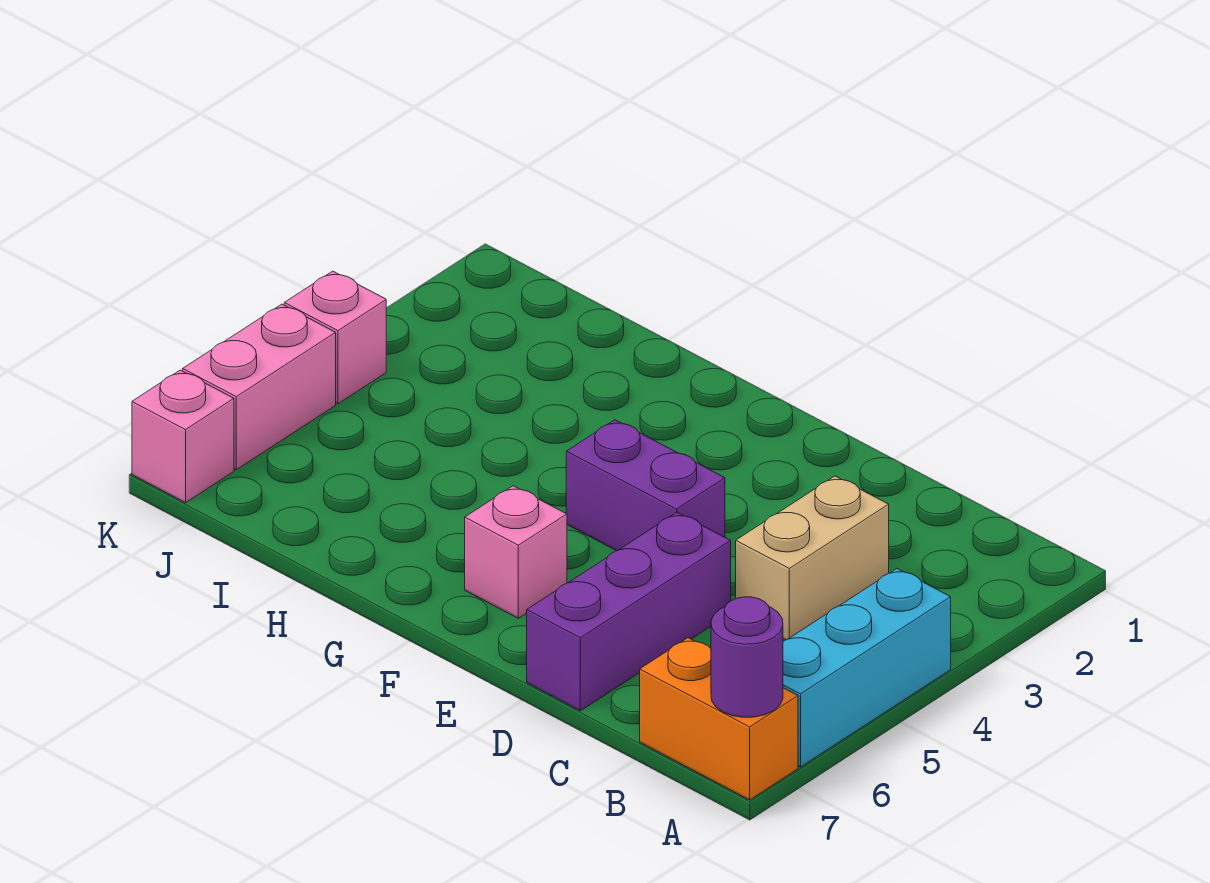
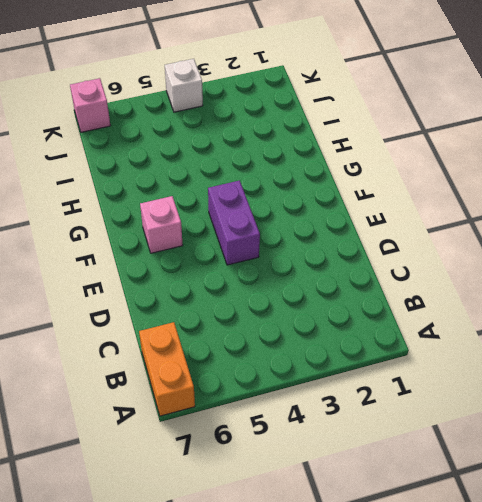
white brick K4 level 1 -> pink brick K4 level 1
none -> cyan brick A4:A6 level 1
none -> tan brick C3:C4 level 1

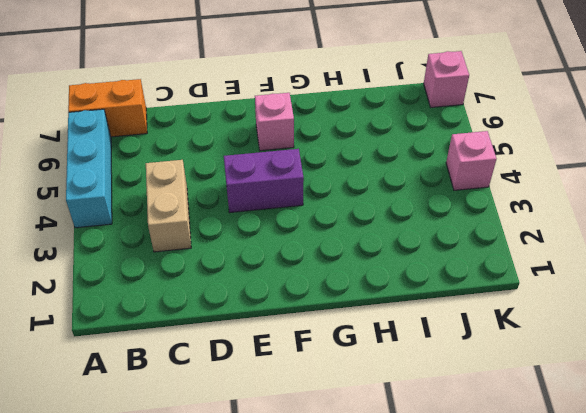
none -> purple brick D5:D7 level 1
none -> pink brick K5:K6 level 1

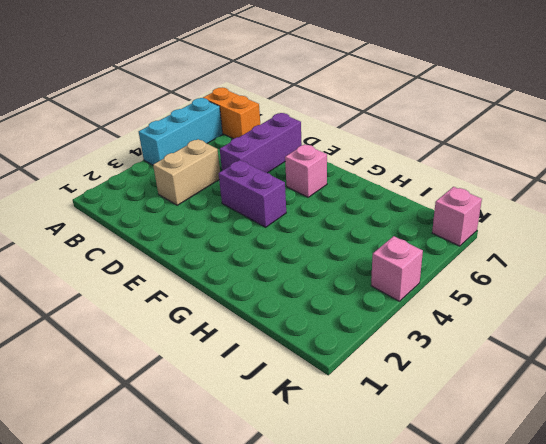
none -> pink brick K5:K6 level 1
none -> purple round brick A7 level 2

